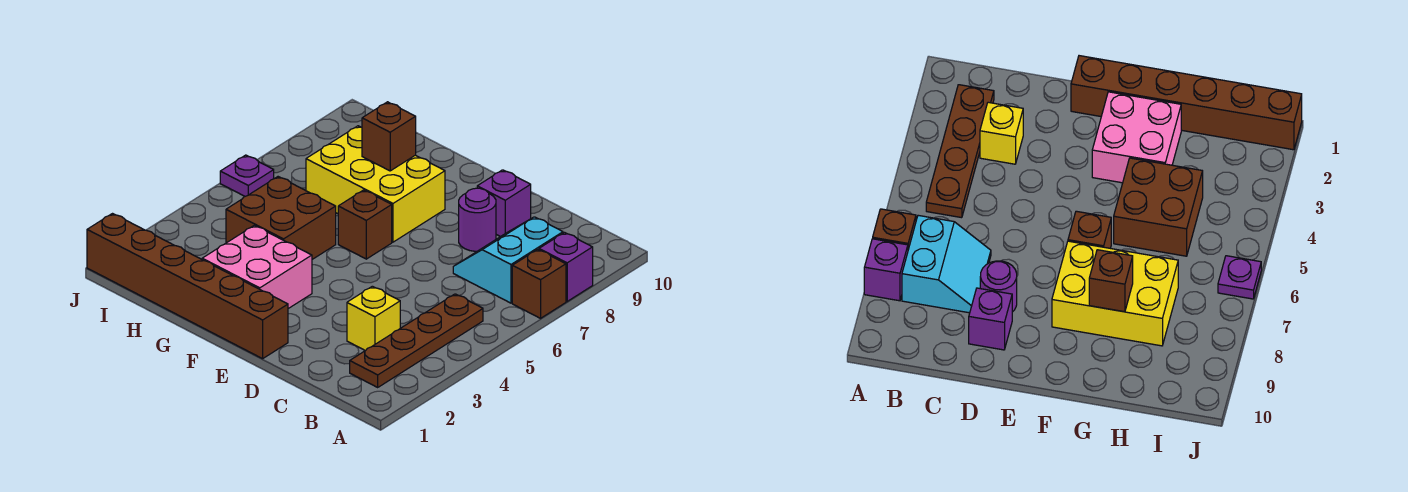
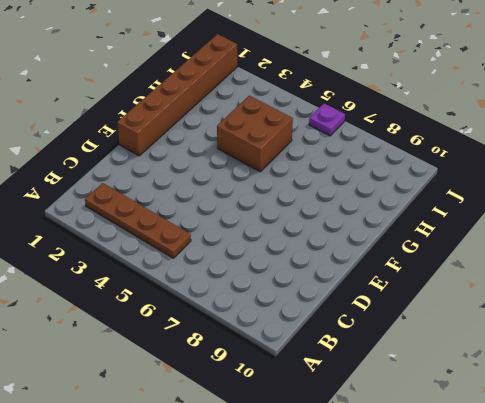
none -> brown brick A7 level 1
none -> purple brick A8 level 1
none -> cyan slope B7:C8 level 1 top B

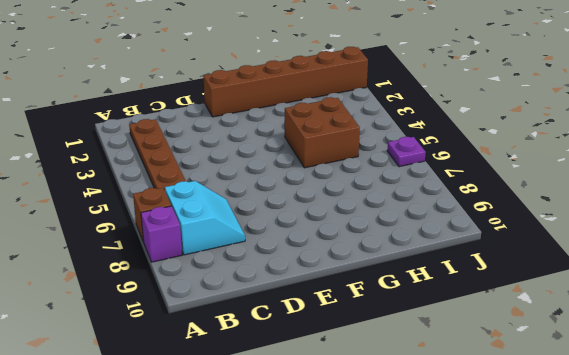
none -> yellow brick C3 level 1
none -> purple round brick D8 level 1
none -> purple brick D9 level 1

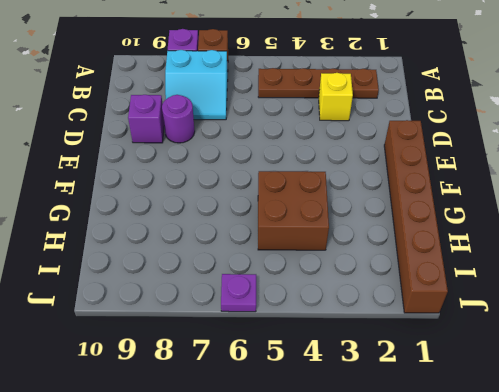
none -> pink brick F2:G3 level 1
none -> brown brick F6 level 1
none -> yellow brick F7:H8 level 1

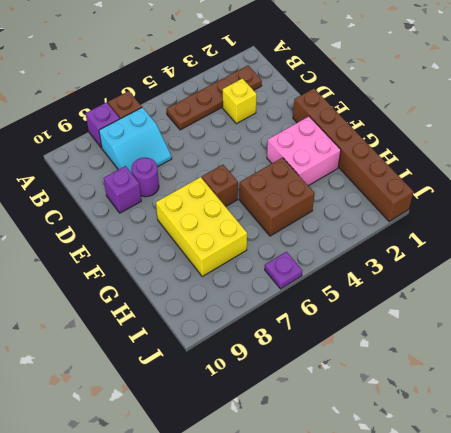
none -> brown brick G8 level 2

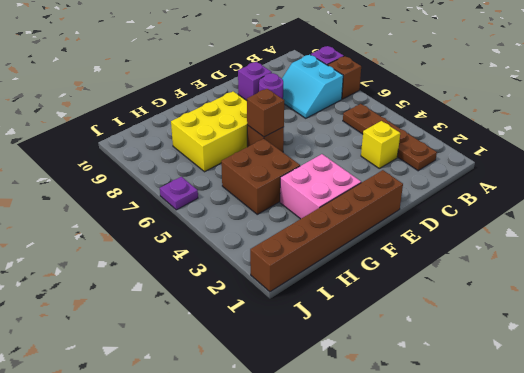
brown brick F6 level 2 -> brown brick G8 level 2

